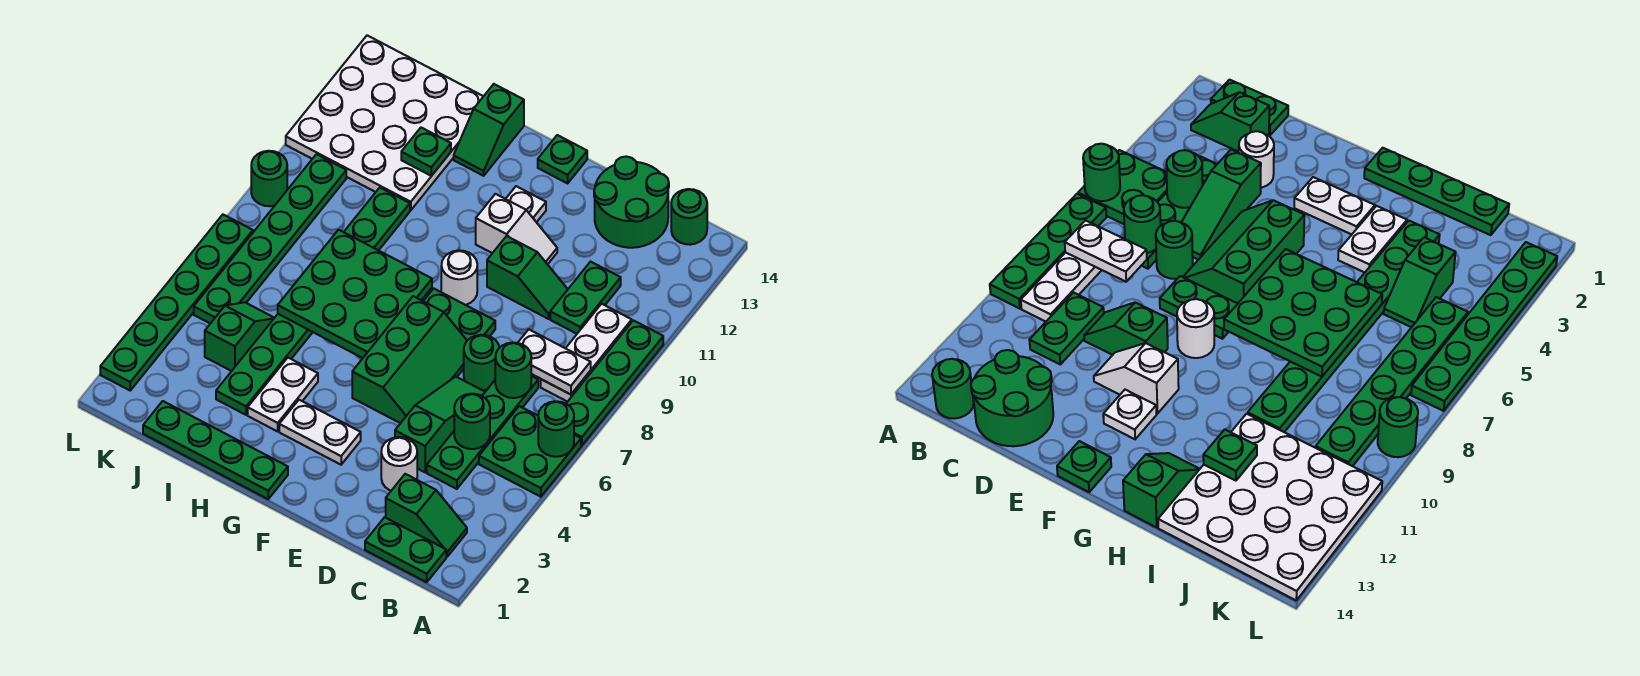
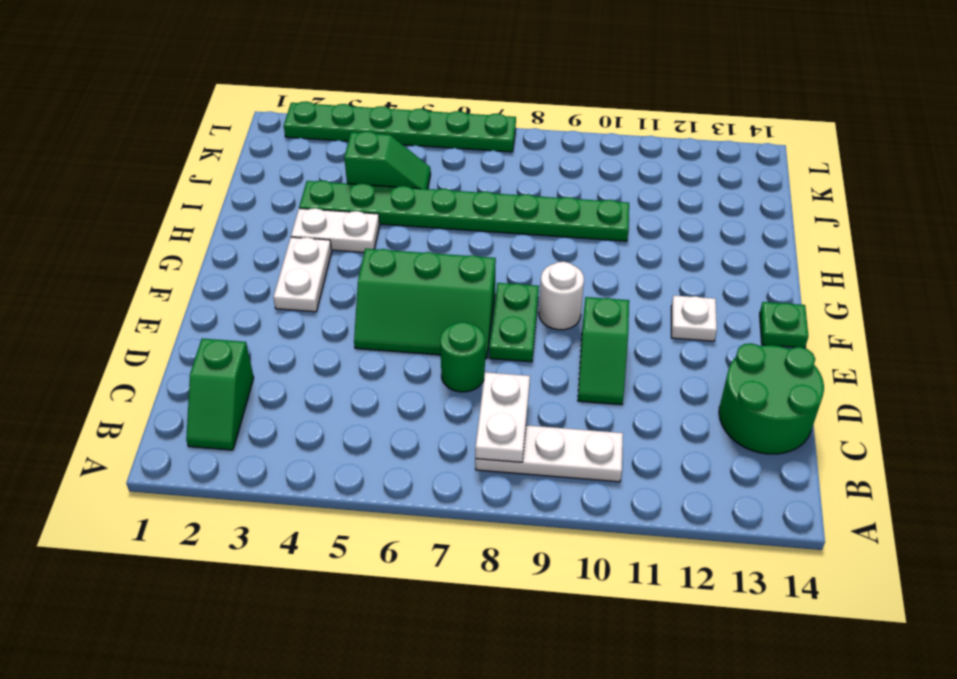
none -> green plate A5:B6 level 1
none -> green plate A7:A10 level 1
none -> green plate B1:C1 level 1
none -> green round brick B14 level 1

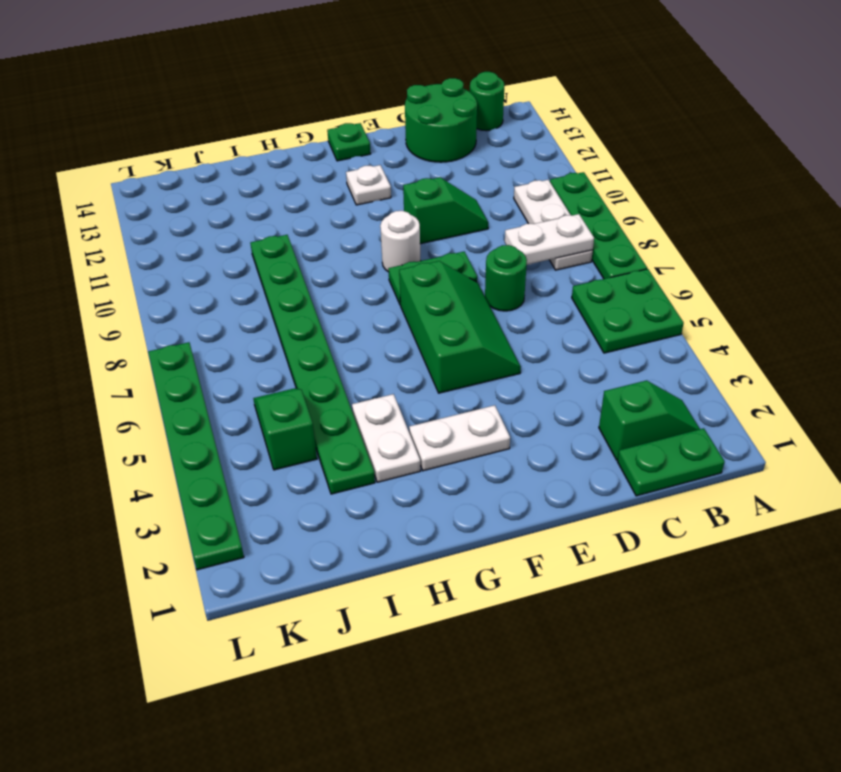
none -> green plate C4:C7 level 1
none -> green plate C10:C11 level 1
none -> white round brick D3 level 1
none -> green slope D4:D6 level 1 top 4

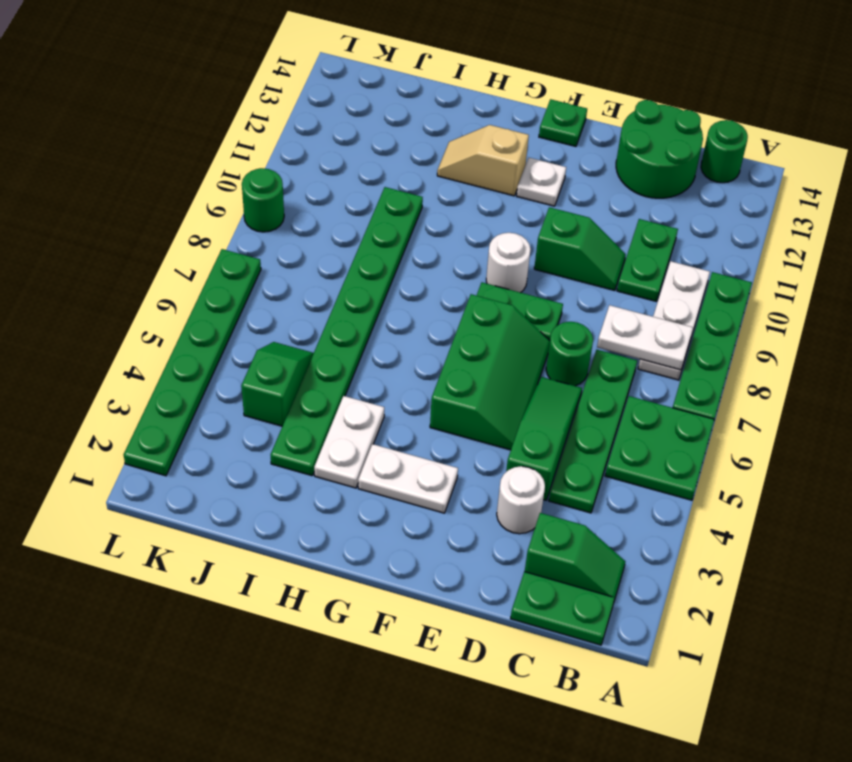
tan slope G12:H12 level 1 top G -> none
none -> white slope E11:F11 level 1 top F
none -> green plate G1:J1 level 1
none -> green slope H13:H14 level 1 top 14
none -> white plate I11:L14 level 1

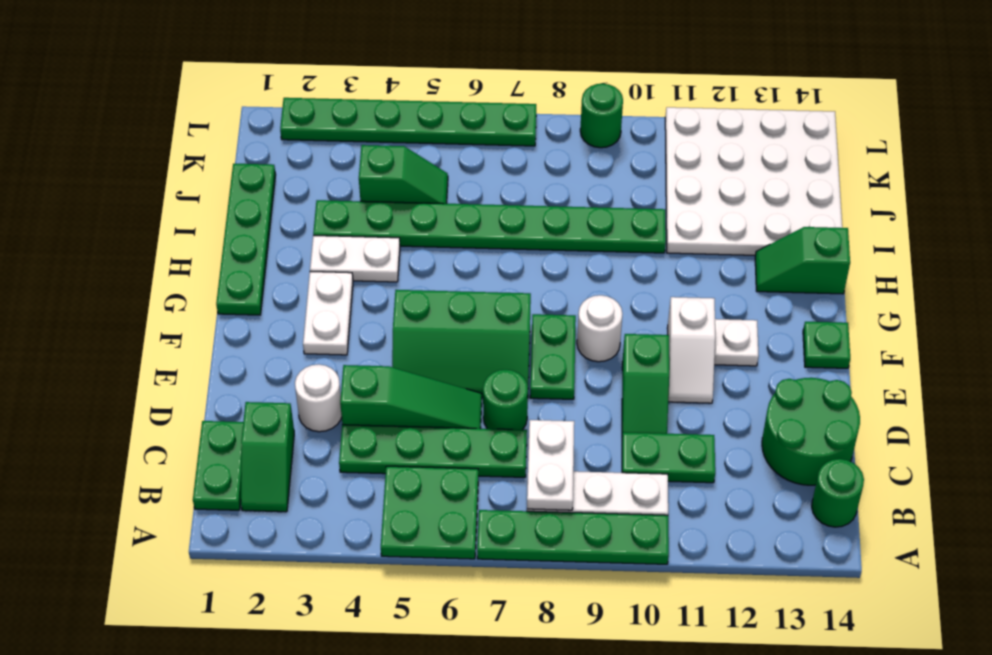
none -> green plate K5:K10 level 1
none -> green round brick A6 level 2
none -> green round brick C5 level 2
none -> green round brick C7 level 2

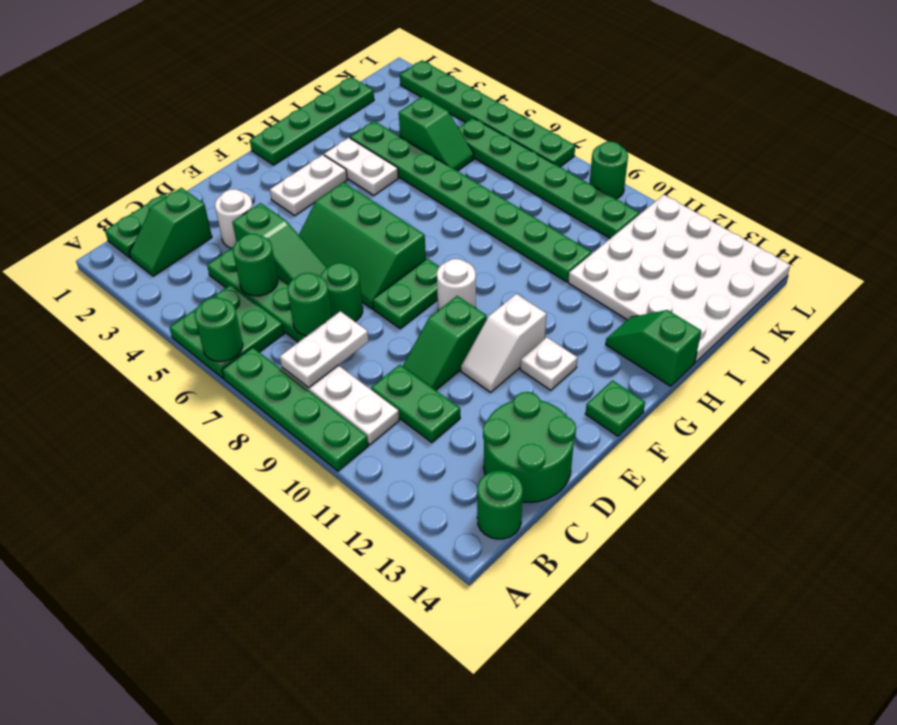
none -> green plate G6:I8 level 2
none -> green plate I12 level 2

